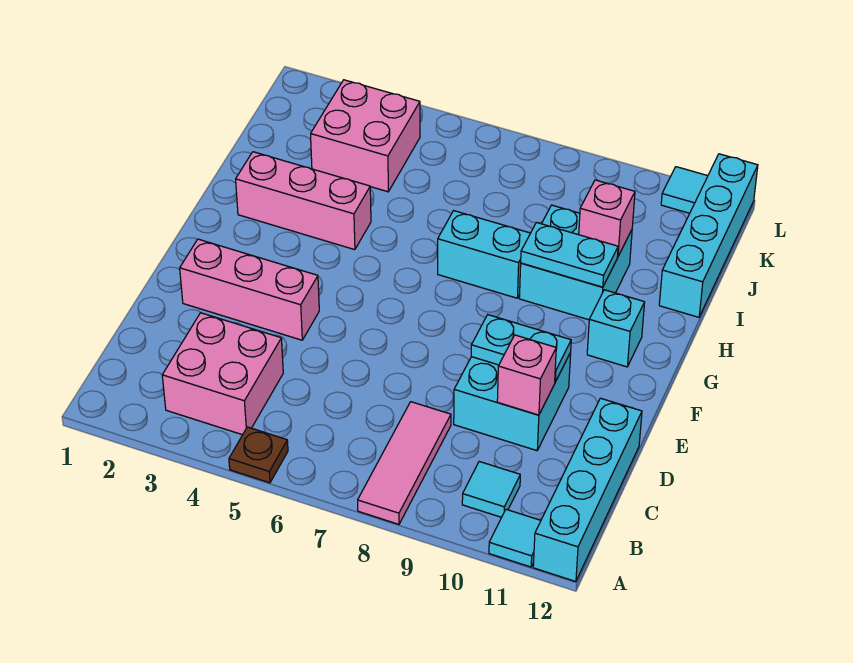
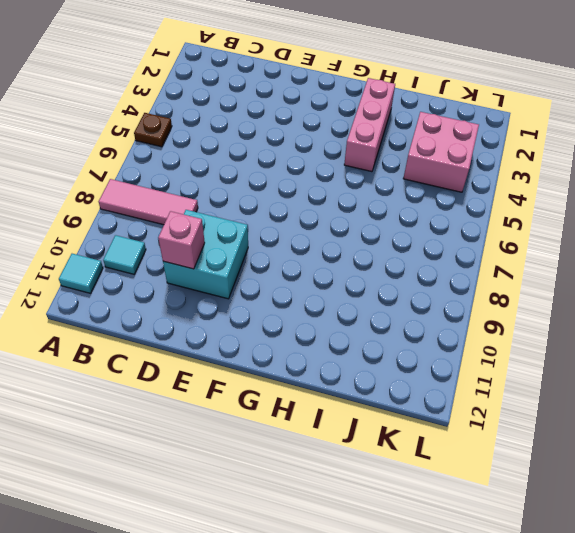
none -> cyan brick A12:D12 level 1
none -> pink brick B3:C4 level 1
none -> pink brick E2:E4 level 1

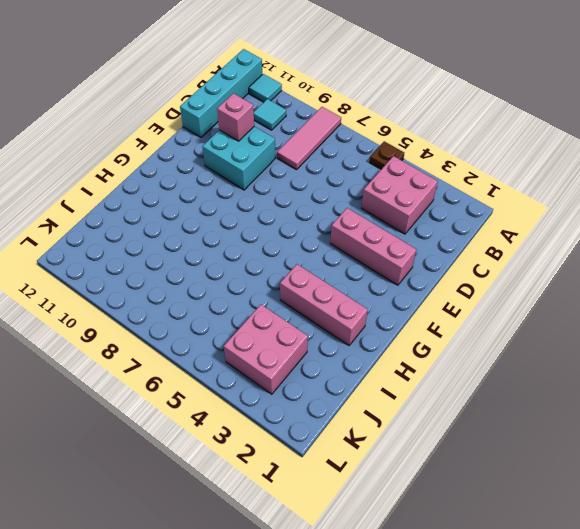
none -> cyan brick G11 level 1
none -> cyan brick H7:H8 level 1
none -> cyan brick H9:I10 level 1

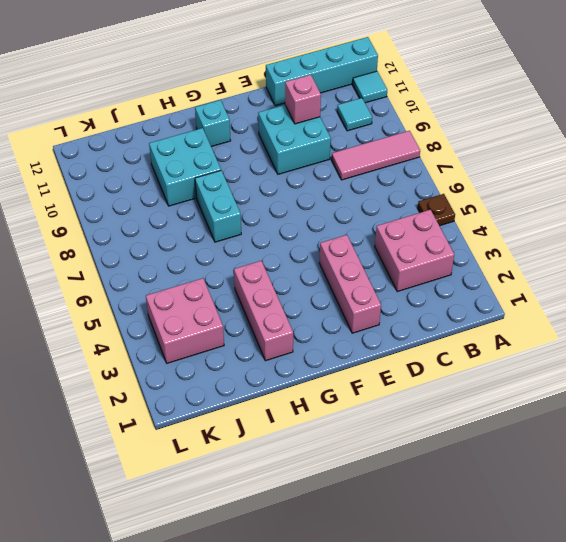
none -> cyan brick I12:L12 level 1
none -> cyan tile L11 level 1
none -> cyan plate E9:E10 level 2

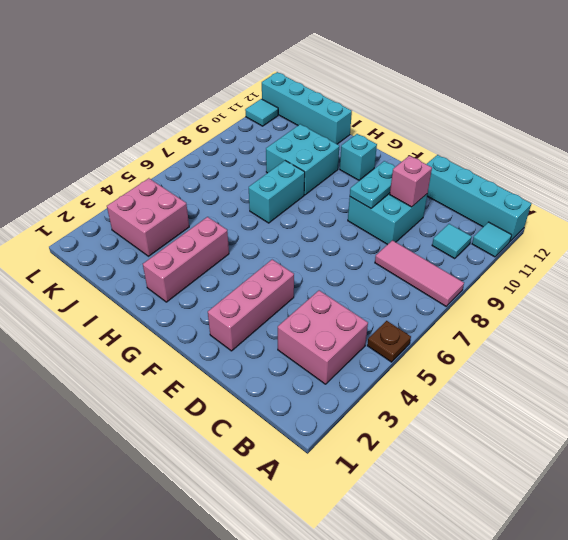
none -> cyan plate H9:H10 level 2
none -> pink brick I10 level 2

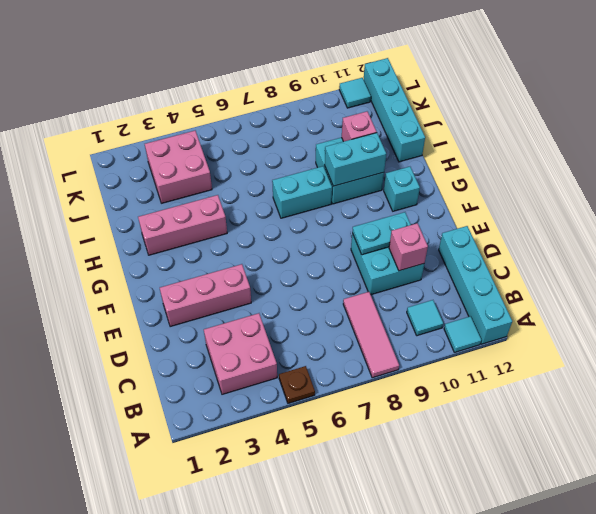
cyan brick H9:H10 level 2 -> cyan plate H9:H10 level 2

